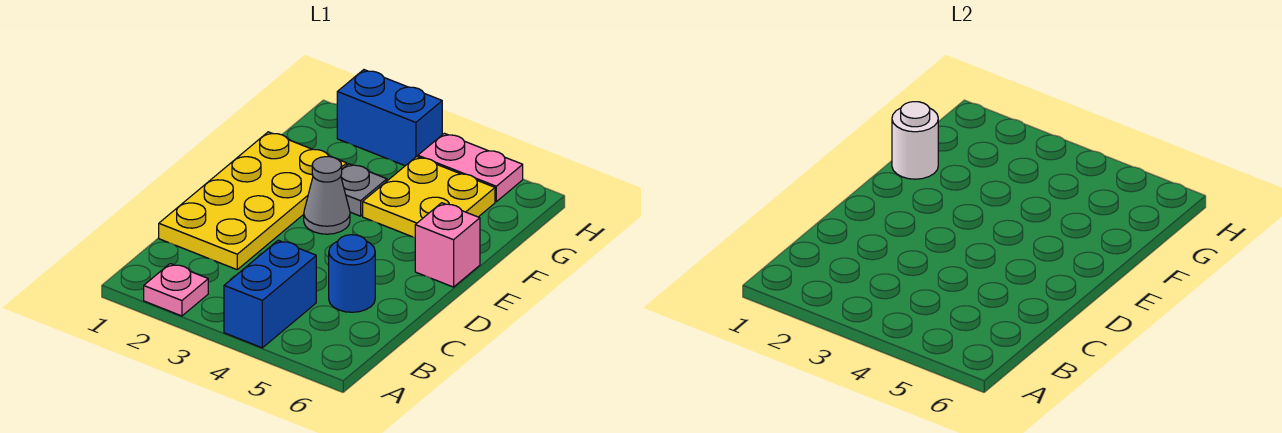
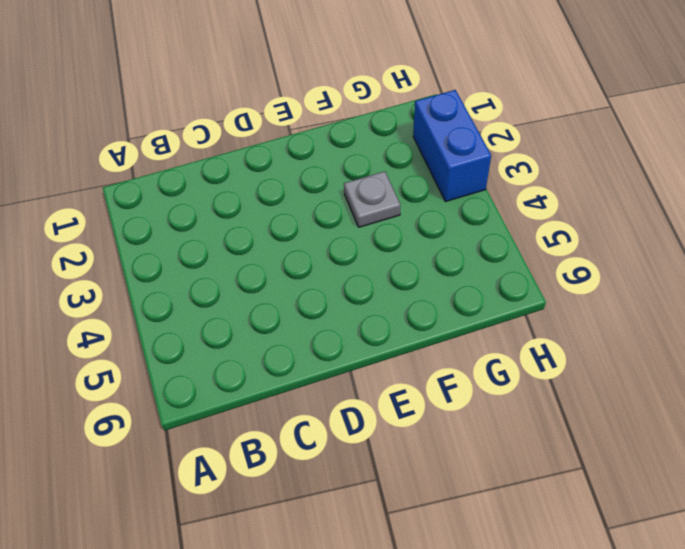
none -> pink plate A2 level 1
none -> blue brick A4:B4 level 1

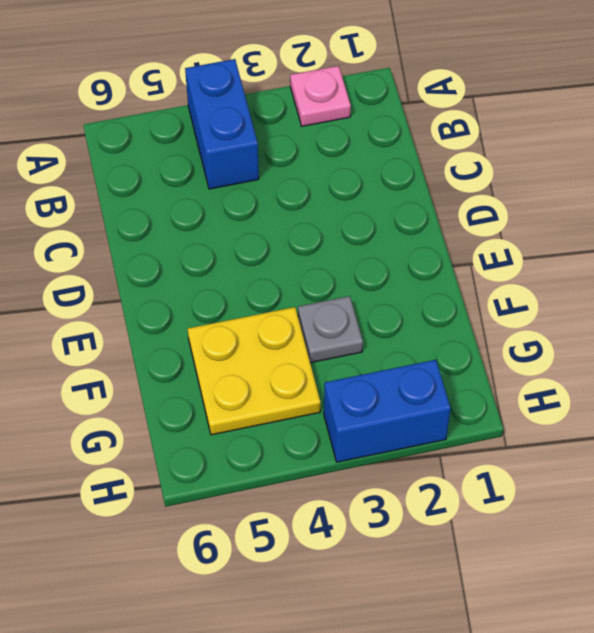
none -> yellow plate C1:F2 level 1
none -> blue round brick C5 level 1

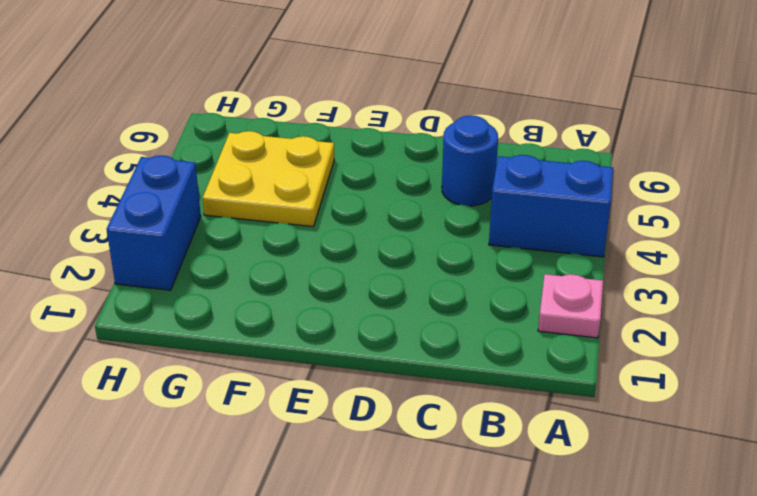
none -> yellow plate C1:F2 level 1
none -> grey cone E3 level 1

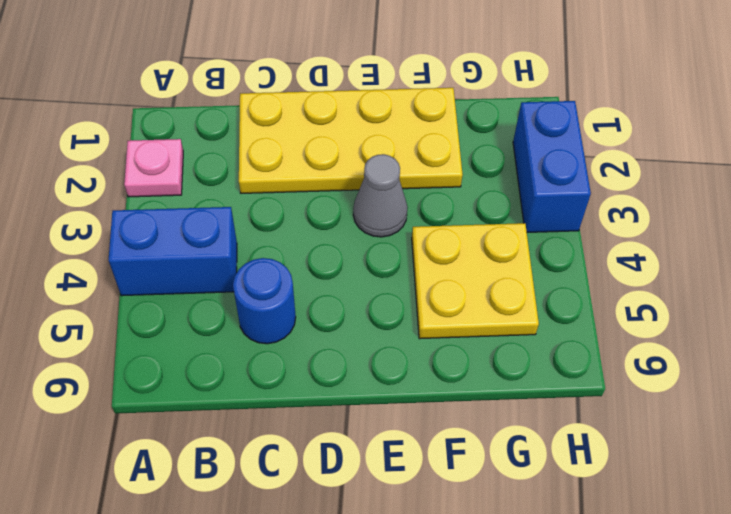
none -> pink brick E6 level 1
none -> grey plate F3 level 1

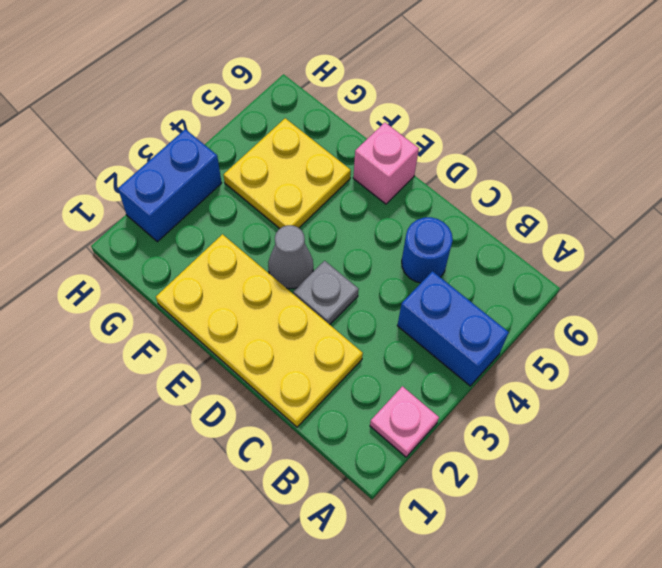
grey plate D3 level 1 -> grey plate F3 level 1
none -> pink plate H4:H5 level 1
none -> white round brick F1 level 2

